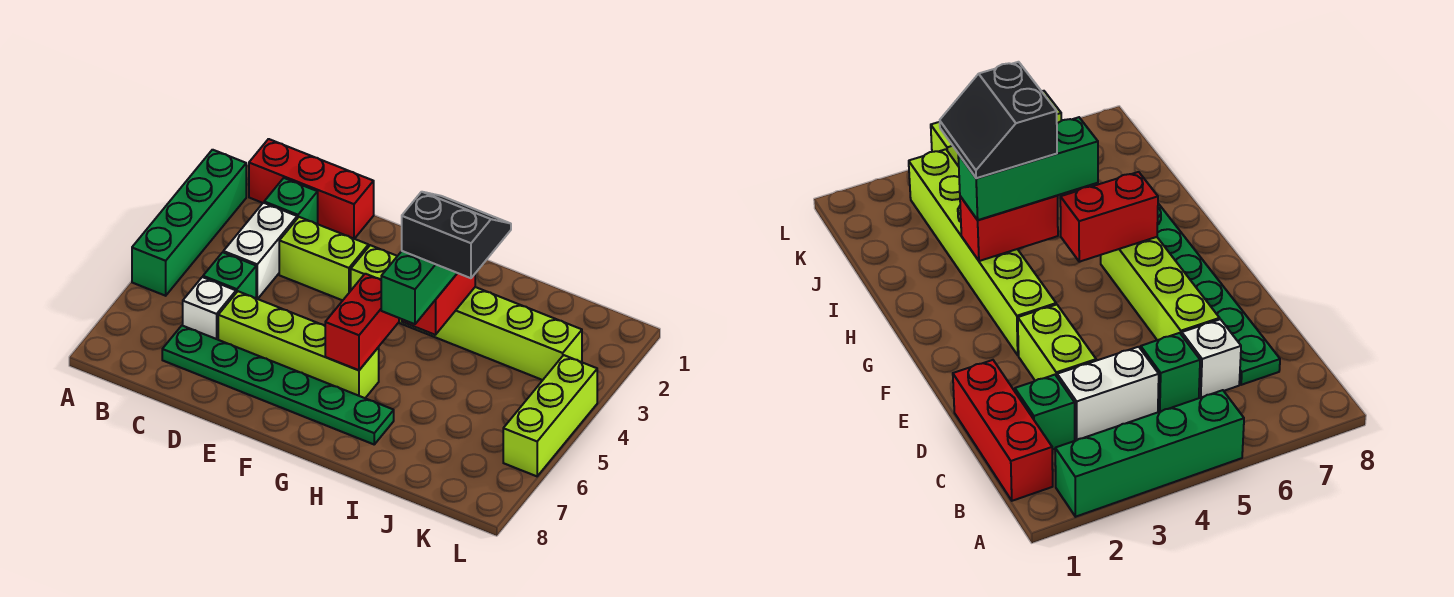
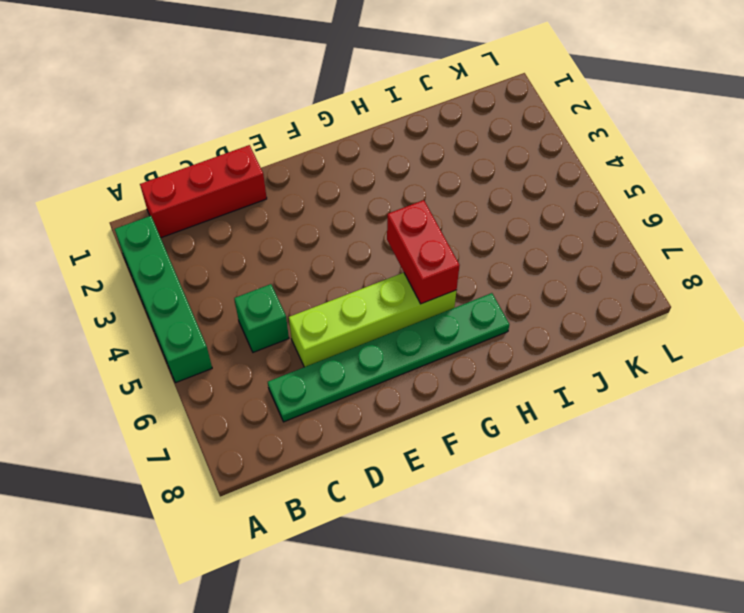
none -> green brick C2 level 1
none -> white brick C3:C4 level 1
none -> white brick C6 level 1

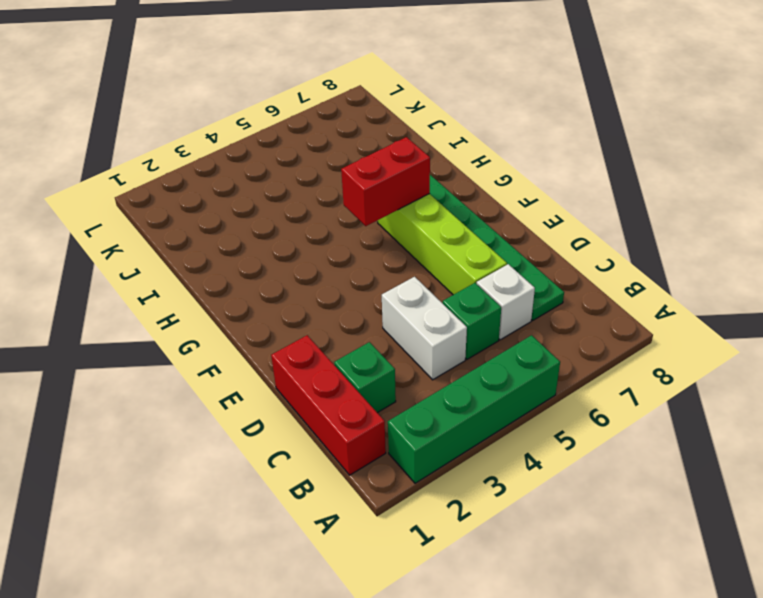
white brick C4:D4 level 1 -> white brick C3:C4 level 1
none -> lime brick D3:E3 level 1
none -> lime brick F3:K3 level 1
none -> lime brick L4:L6 level 1

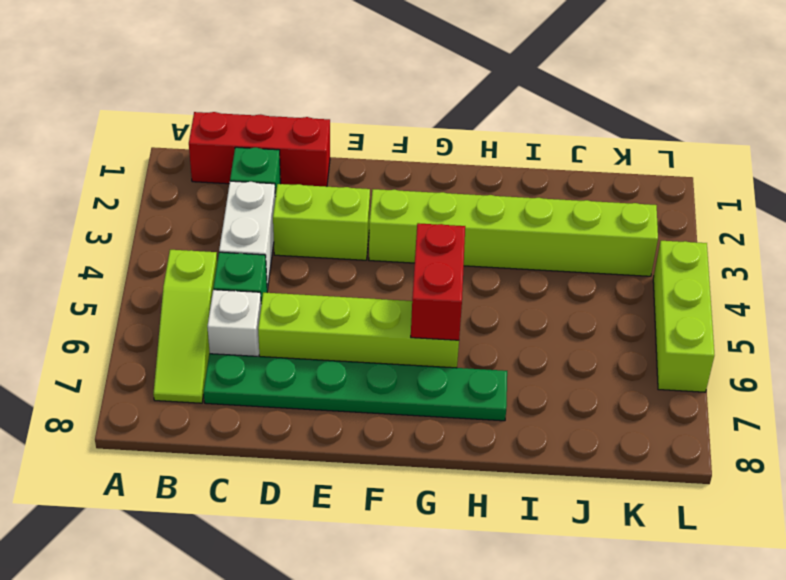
lime slope B5:B7 level 1 top 5 -> none
none -> green brick A2:A5 level 1
none -> red brick H3:H4 level 2
none -> green brick H3:H5 level 3

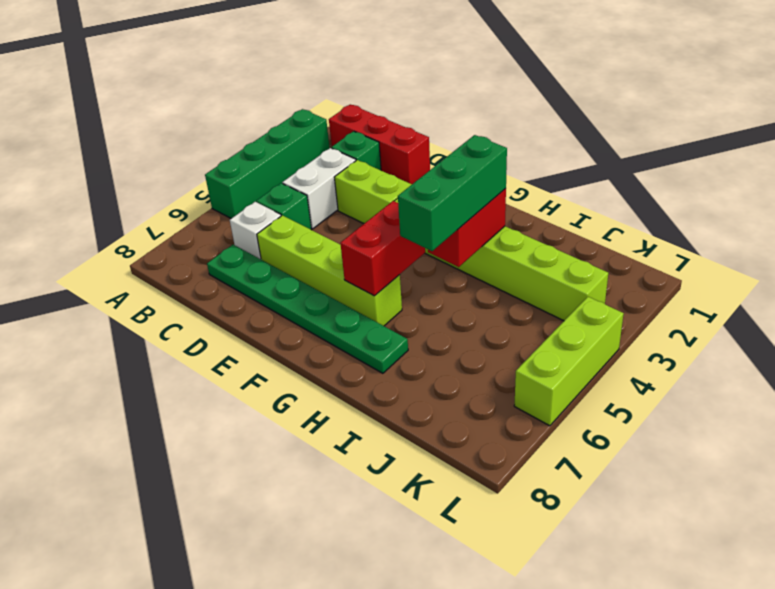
none -> black slope H3:I4 level 4 top 4

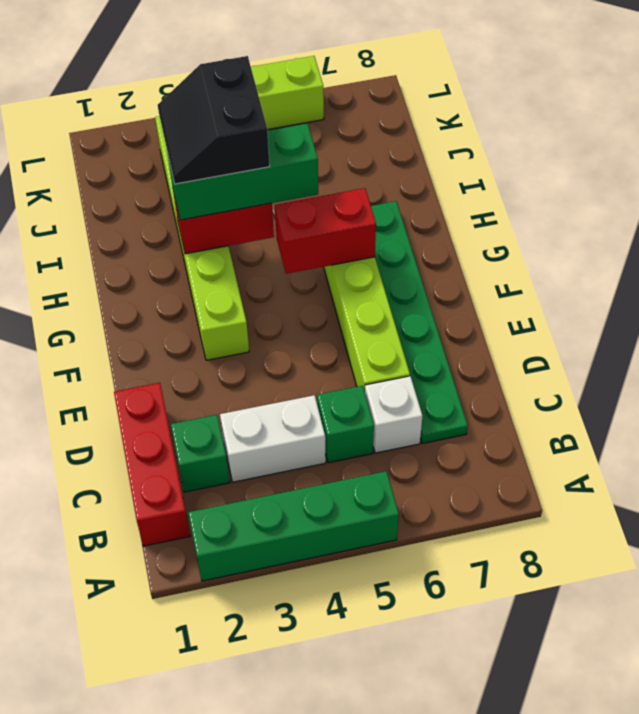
none -> lime brick D3:E3 level 1

